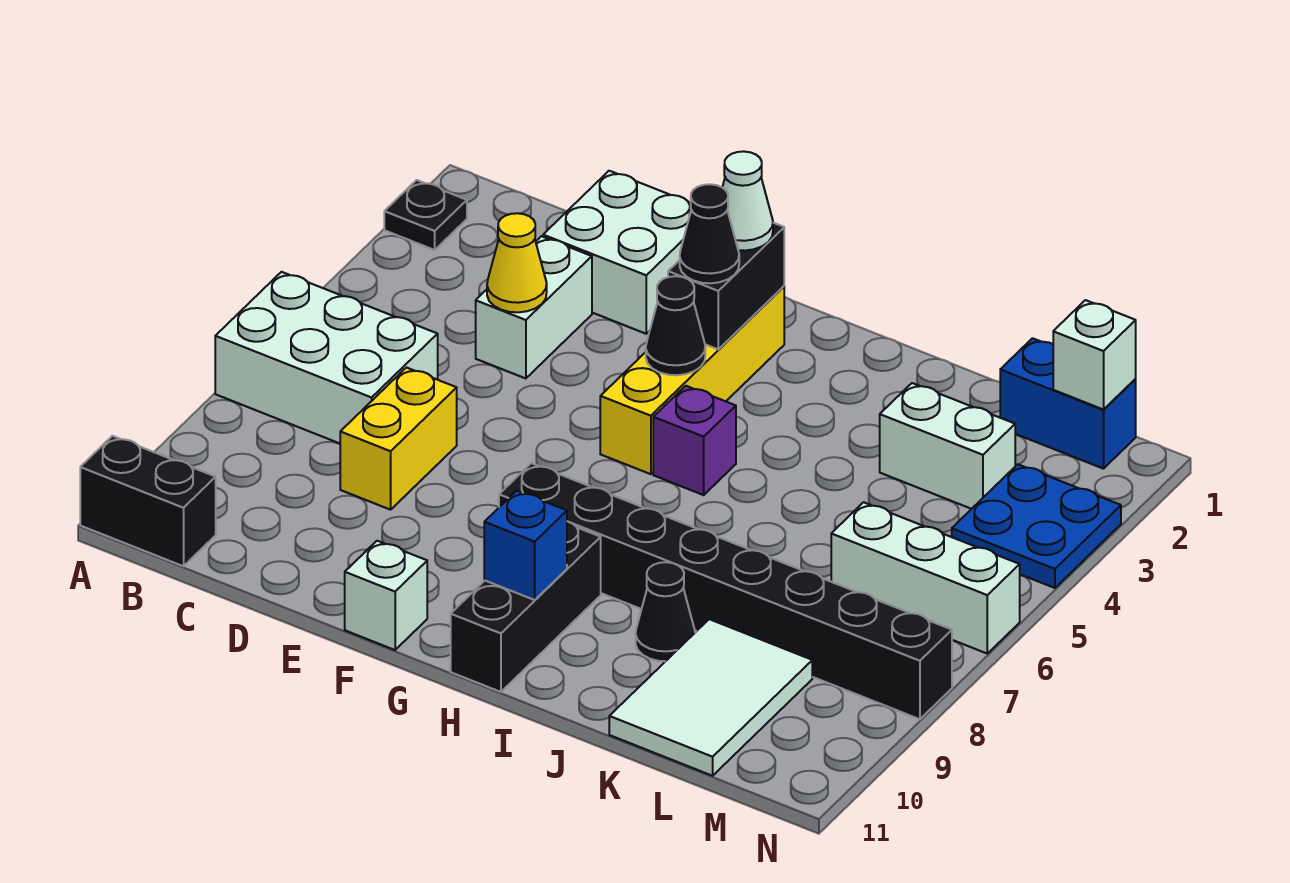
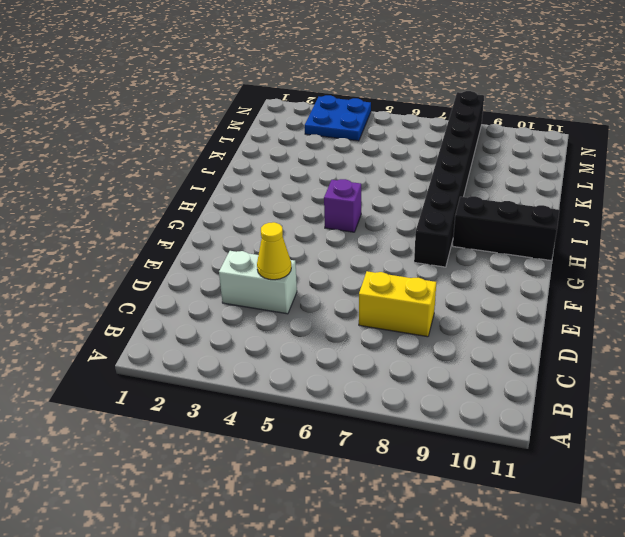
none -> black plate A2 level 1
none -> white brick A6:C7 level 1
none -> black brick A11:B11 level 1

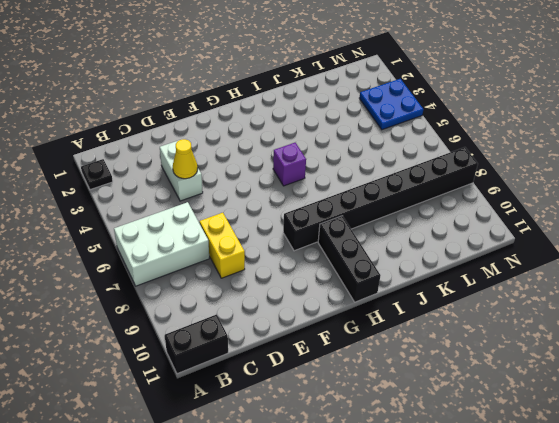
none -> white brick D1:E2 level 1
none -> white brick F11 level 1
none -> yellow brick G2:G5 level 1

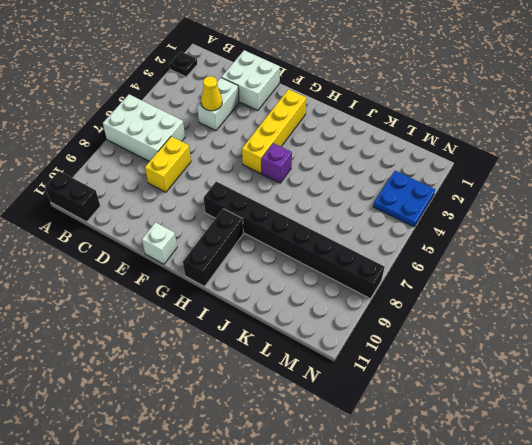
none -> black cone J9 level 1
none -> white brick K3:L3 level 1
none -> white tile K9:L11 level 1

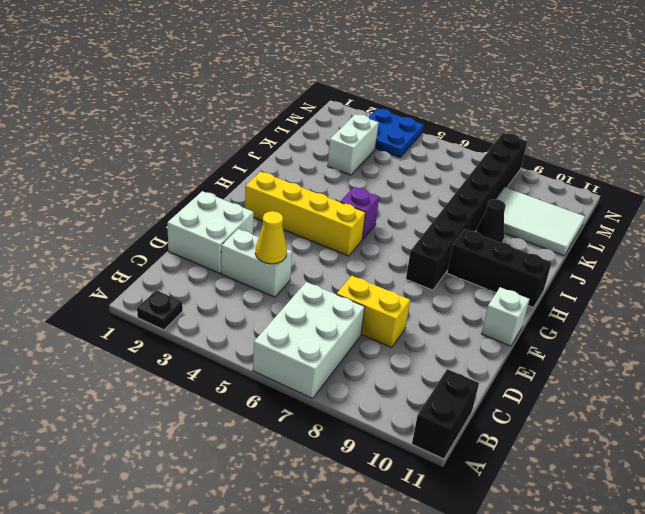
none -> blue brick L1:M1 level 1
none -> white brick L6:N6 level 1
none -> black brick G2:G3 level 2

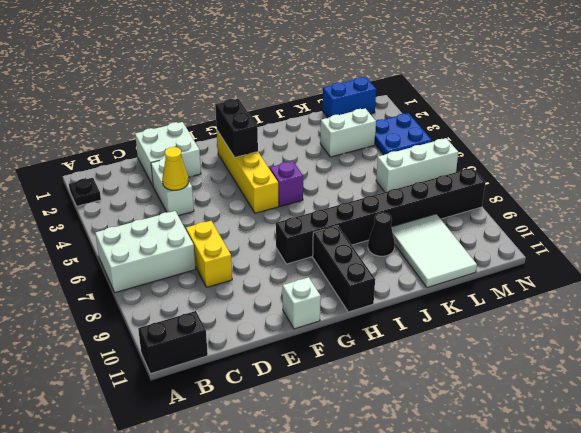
none -> black cone G4 level 2
none -> blue brick H10 level 2
none -> white brick M1 level 2

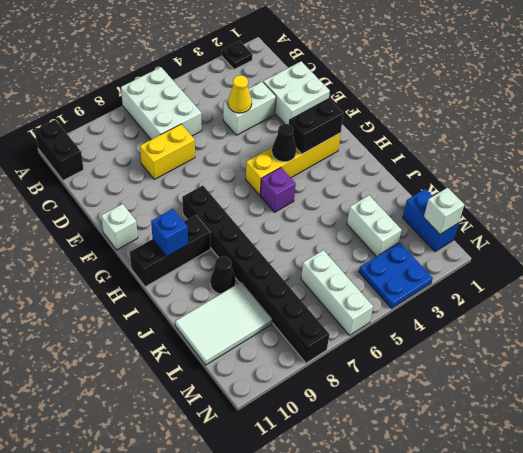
none -> white cone G2 level 3
none -> black cone G3 level 3

